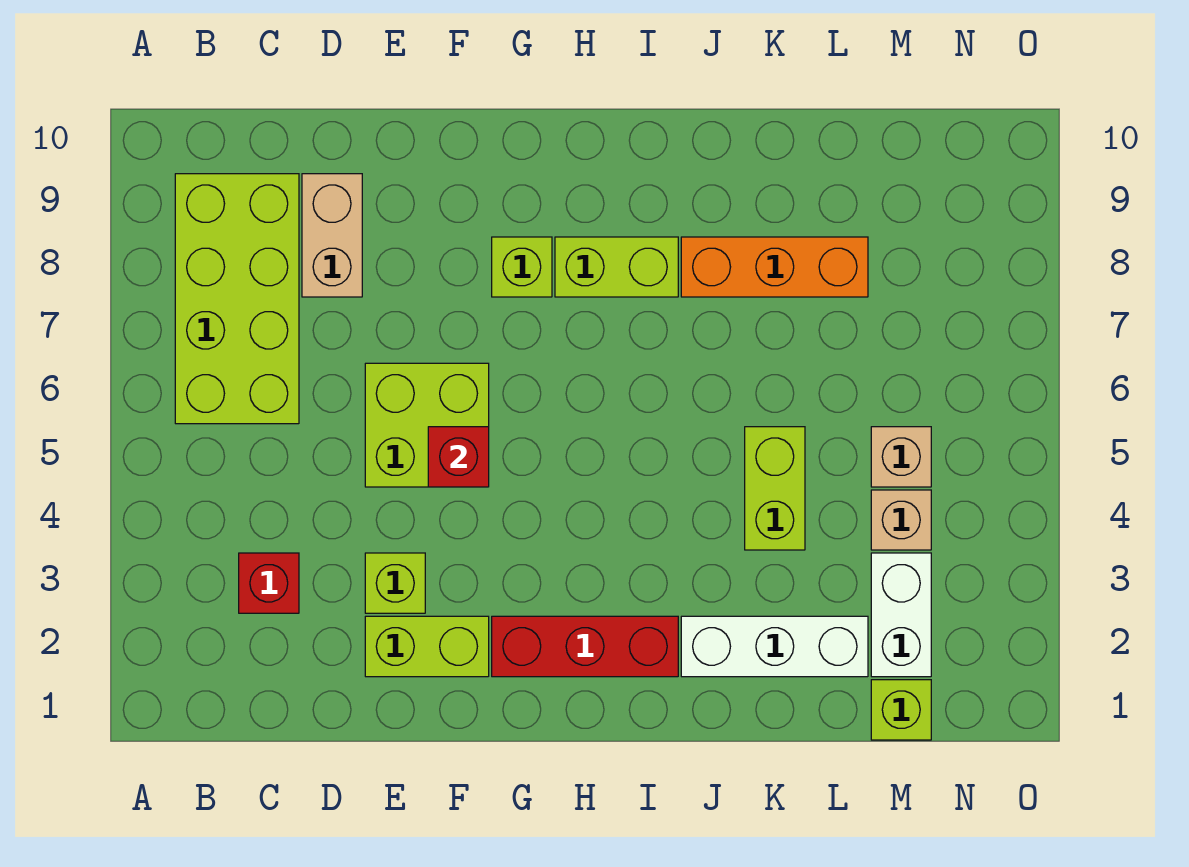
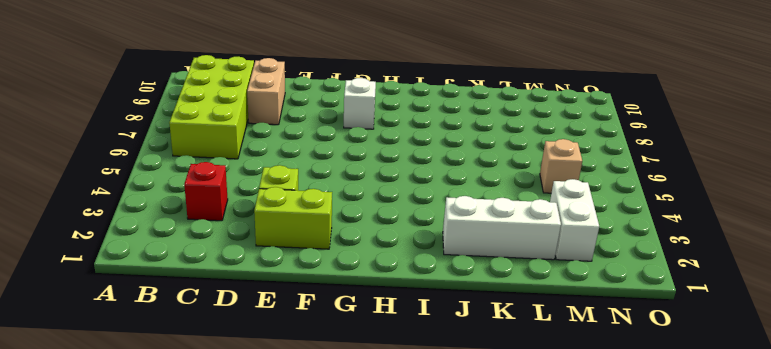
white brick G8 level 1 -> lime brick G8 level 1
none -> lime brick E5:F6 level 1
none -> red brick G2:I2 level 1
none -> lime brick H8:I8 level 1

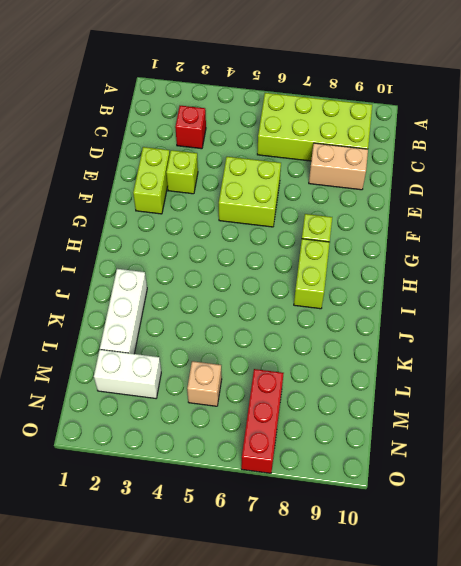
red brick M7:O7 level 1 -> red brick G2:I2 level 1
none -> orange brick J8:L8 level 1
none -> lime brick K4:K5 level 1
none -> lime brick M1 level 1

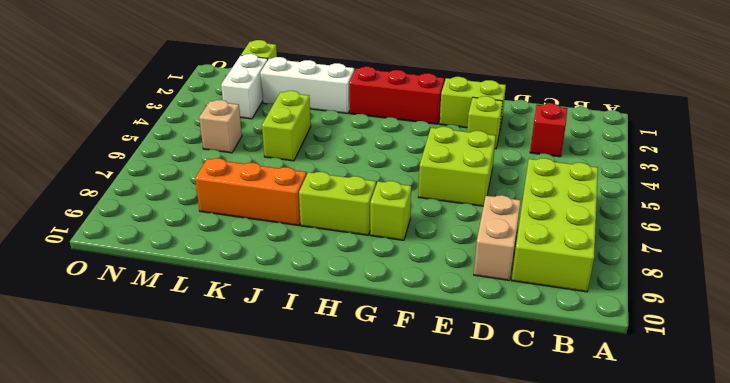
none -> tan brick M4 level 1
none -> red brick F5 level 2

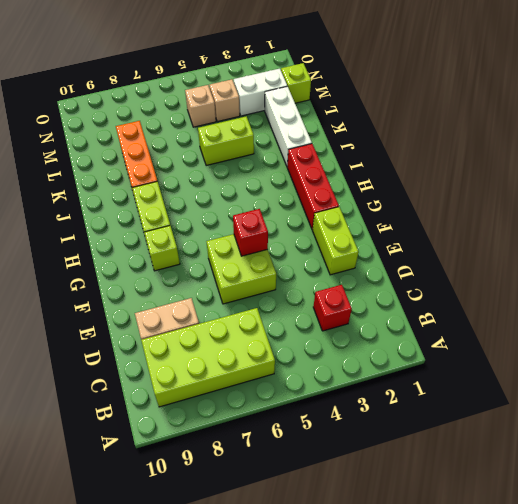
none -> lime brick E3 level 1

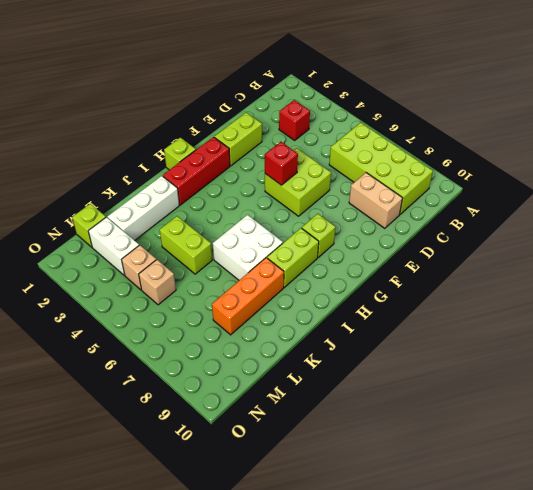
lime brick H1 level 1 -> lime brick E3 level 1
white brick I6:J7 level 1 -> none

